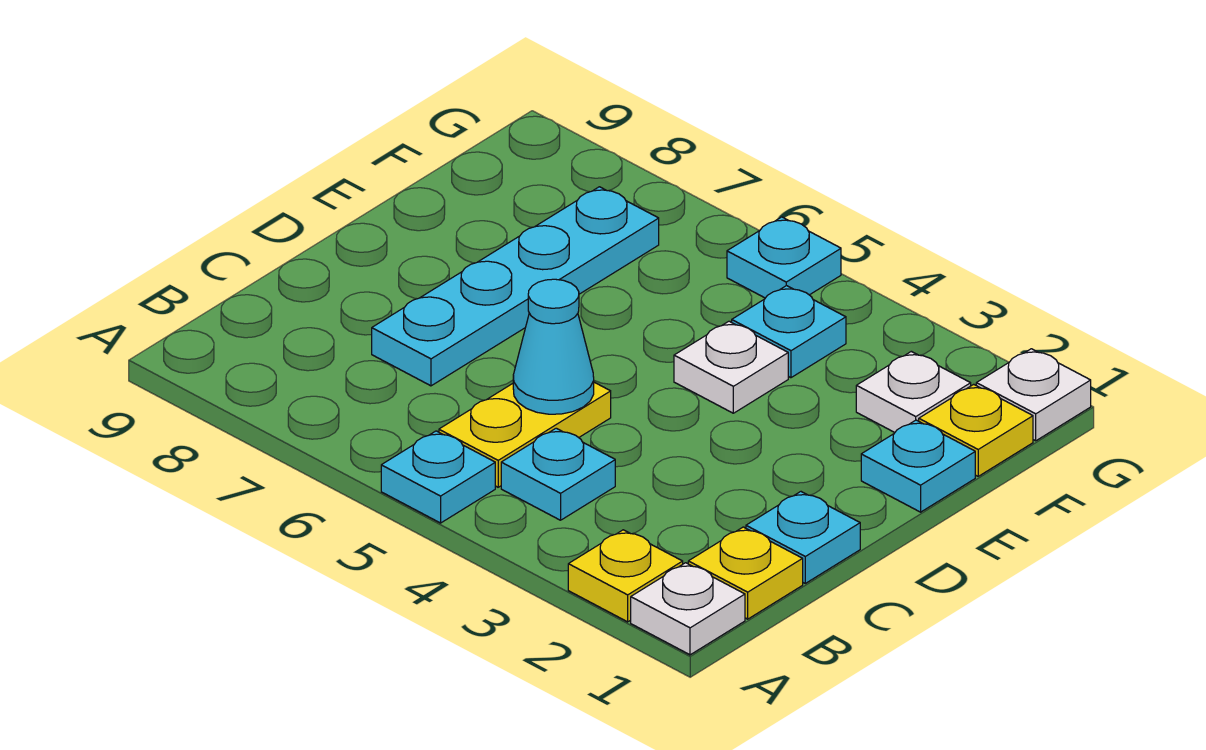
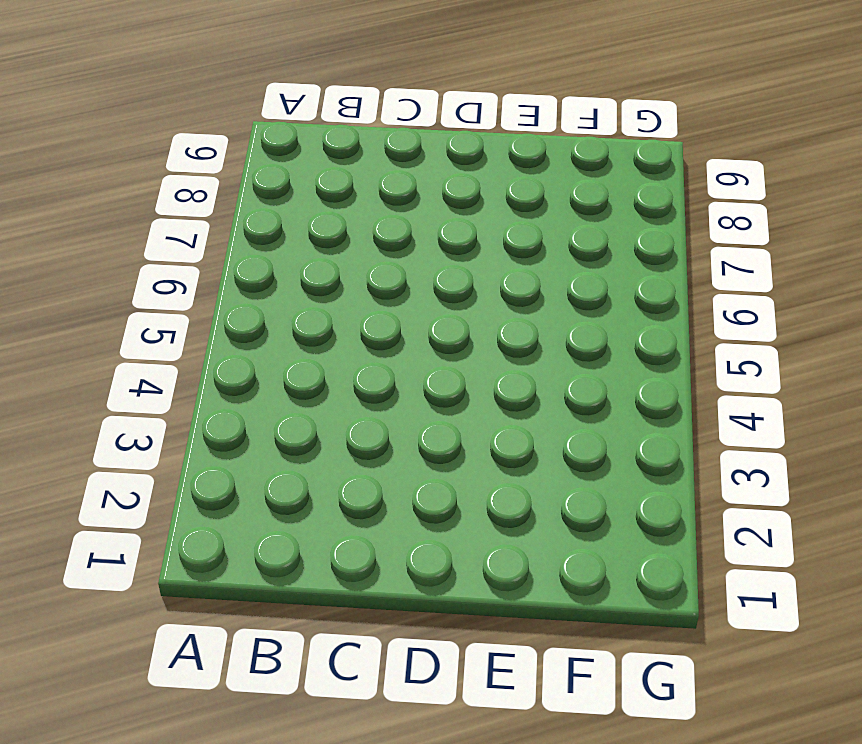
none -> white plate A1 level 1
none -> yellow plate A2 level 1
none -> cyan plate A5 level 1

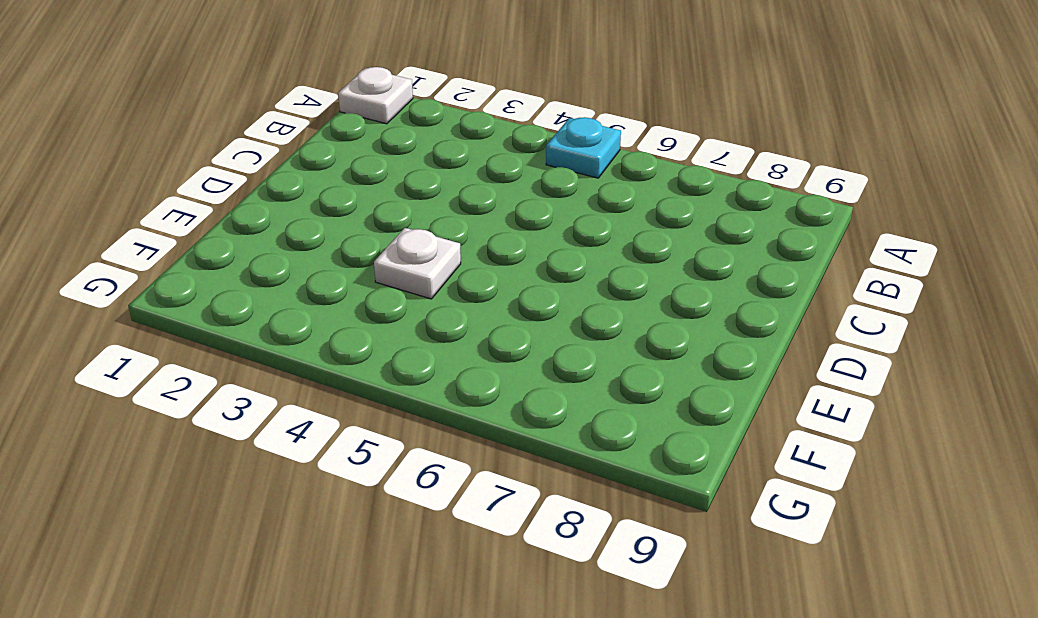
none -> yellow plate A2 level 1
none -> yellow plate B1 level 1
none -> cyan plate B4 level 1

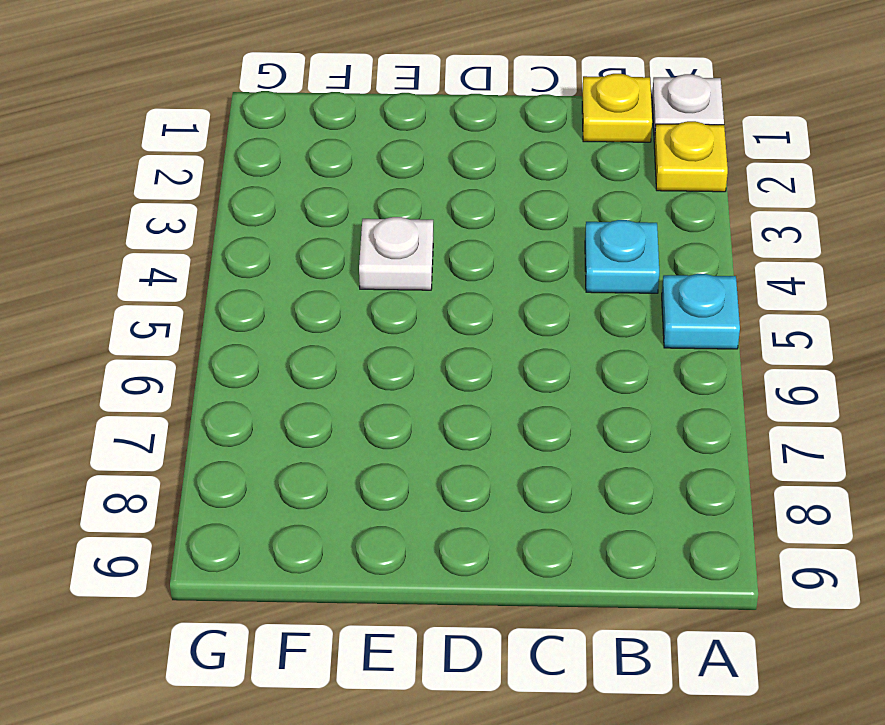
none -> yellow plate B5:C5 level 1
none -> cyan plate C1 level 1
none -> cyan plate C7:F7 level 1

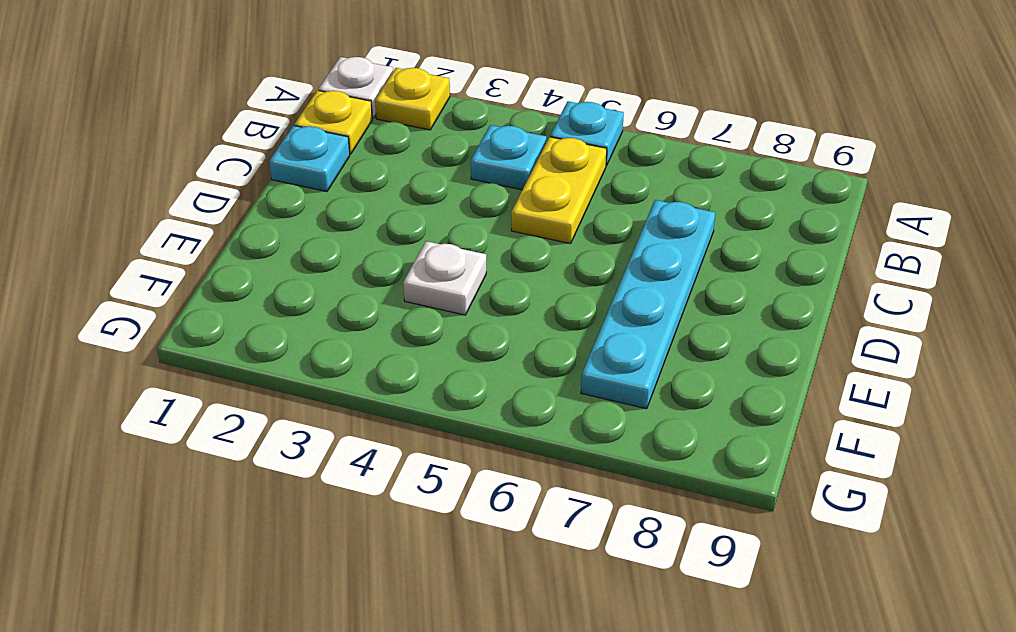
none -> cyan plate E1 level 1
none -> yellow plate F1 level 1
none -> white plate F2 level 1

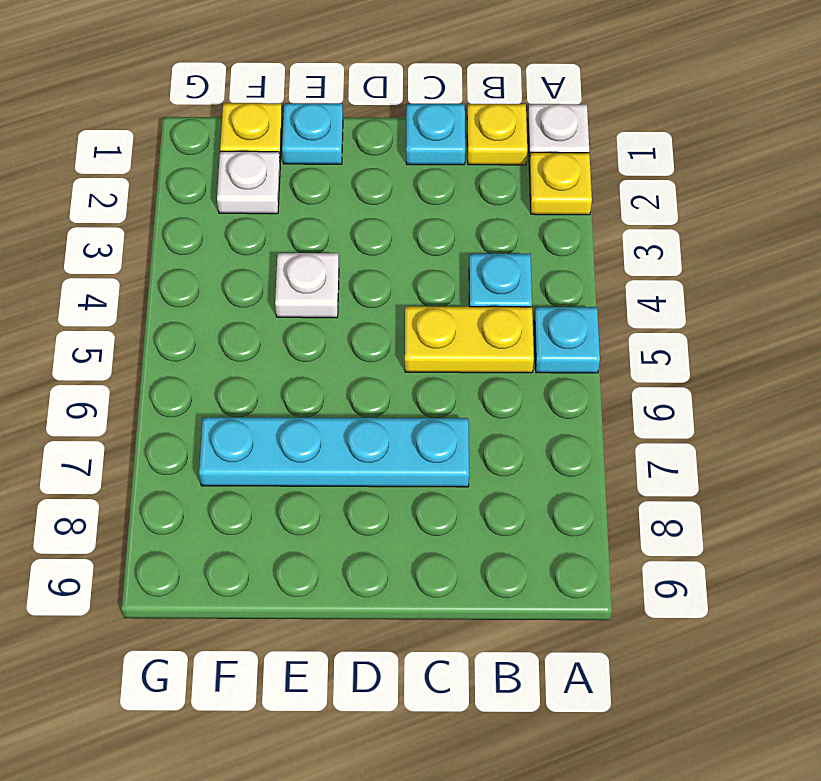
none -> cyan plate F4 level 1
none -> white plate G1 level 1
none -> cyan plate G5 level 1

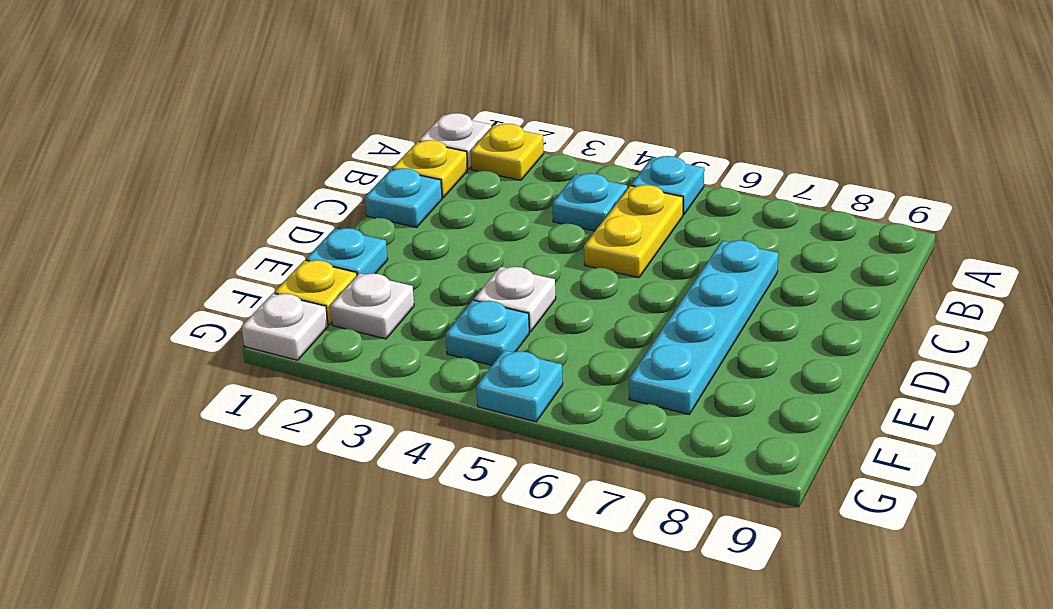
none -> cyan cone C5 level 2

